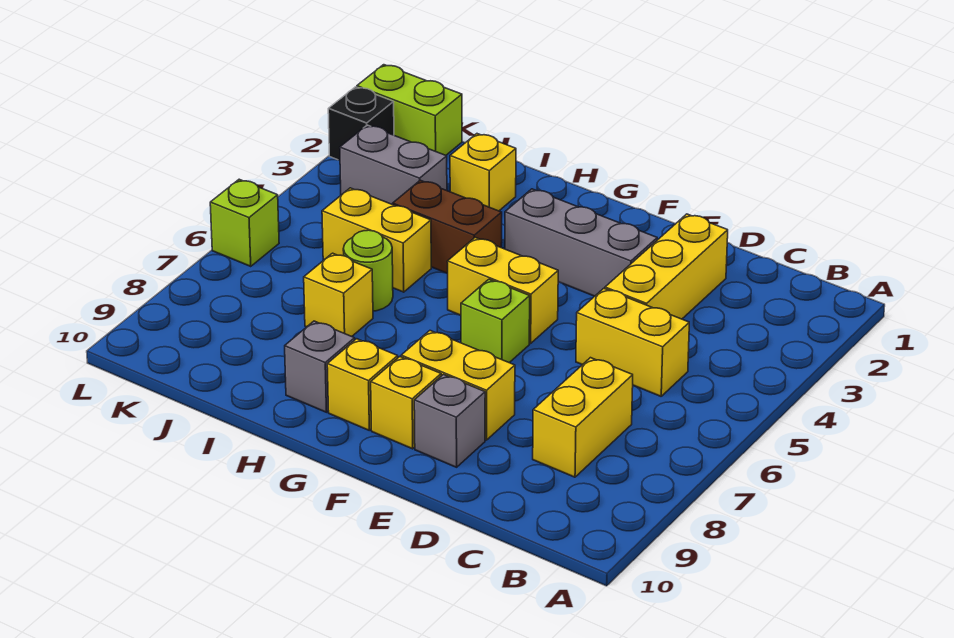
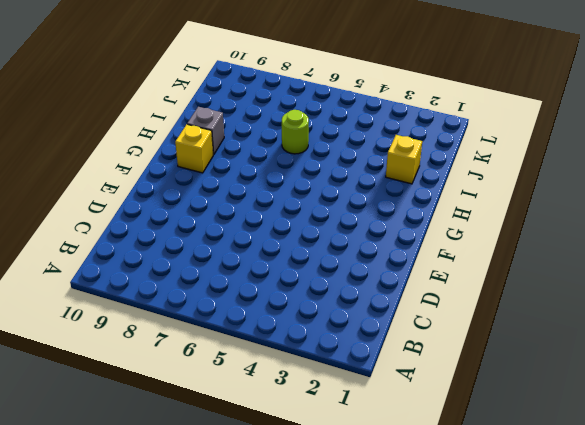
none -> yellow brick C5:D5 level 1
none -> yellow brick C7:C8 level 1
none -> yellow brick D2:D4 level 1

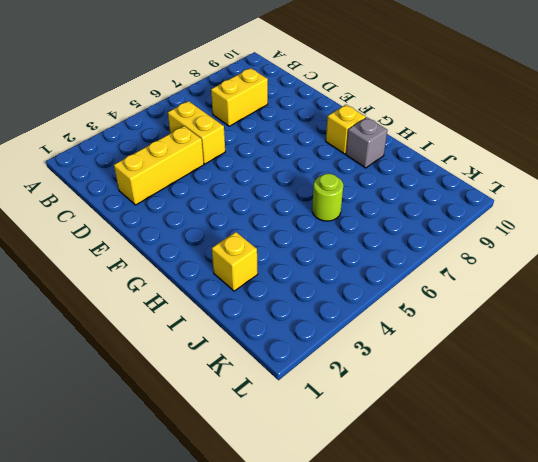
none -> grey brick E3:G3 level 1
none -> yellow brick E8:F8 level 1
none -> grey brick E9 level 1

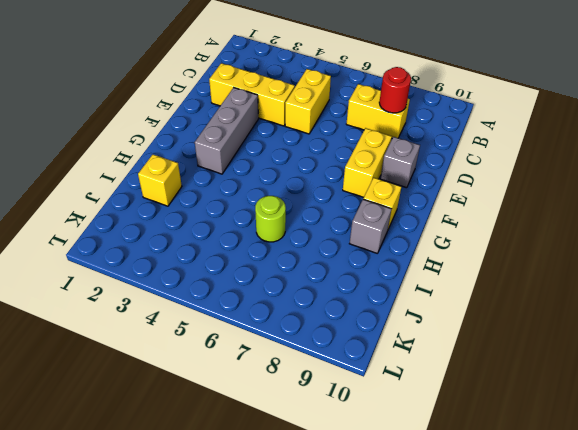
red round brick C8 level 2 -> none
none -> yellow brick F5:G5 level 1
none -> lime brick F6 level 1
none -> yellow brick F9 level 1

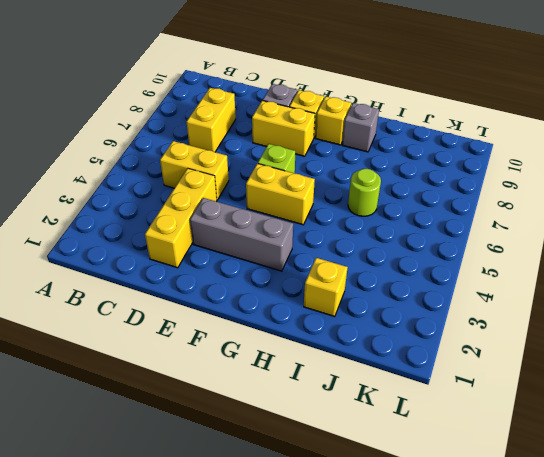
none -> brown brick H4:I4 level 1
none -> yellow brick I5:J5 level 1
none -> yellow brick I7 level 1

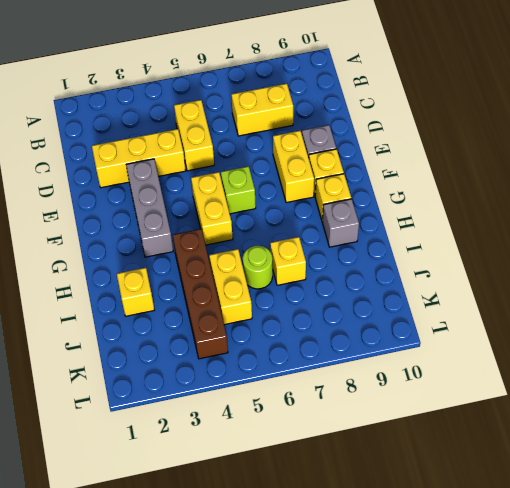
brown brick H4:K4 level 1 -> brown brick H4:I4 level 1
none -> grey brick J3:K3 level 1
none -> lime brick K1:L1 level 1
none -> black brick L2 level 1

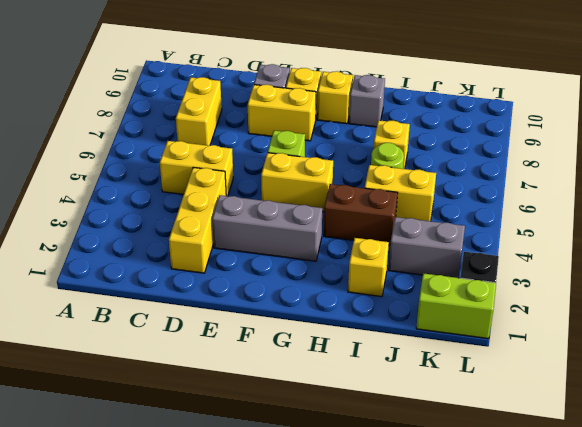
none -> lime brick L6 level 1

